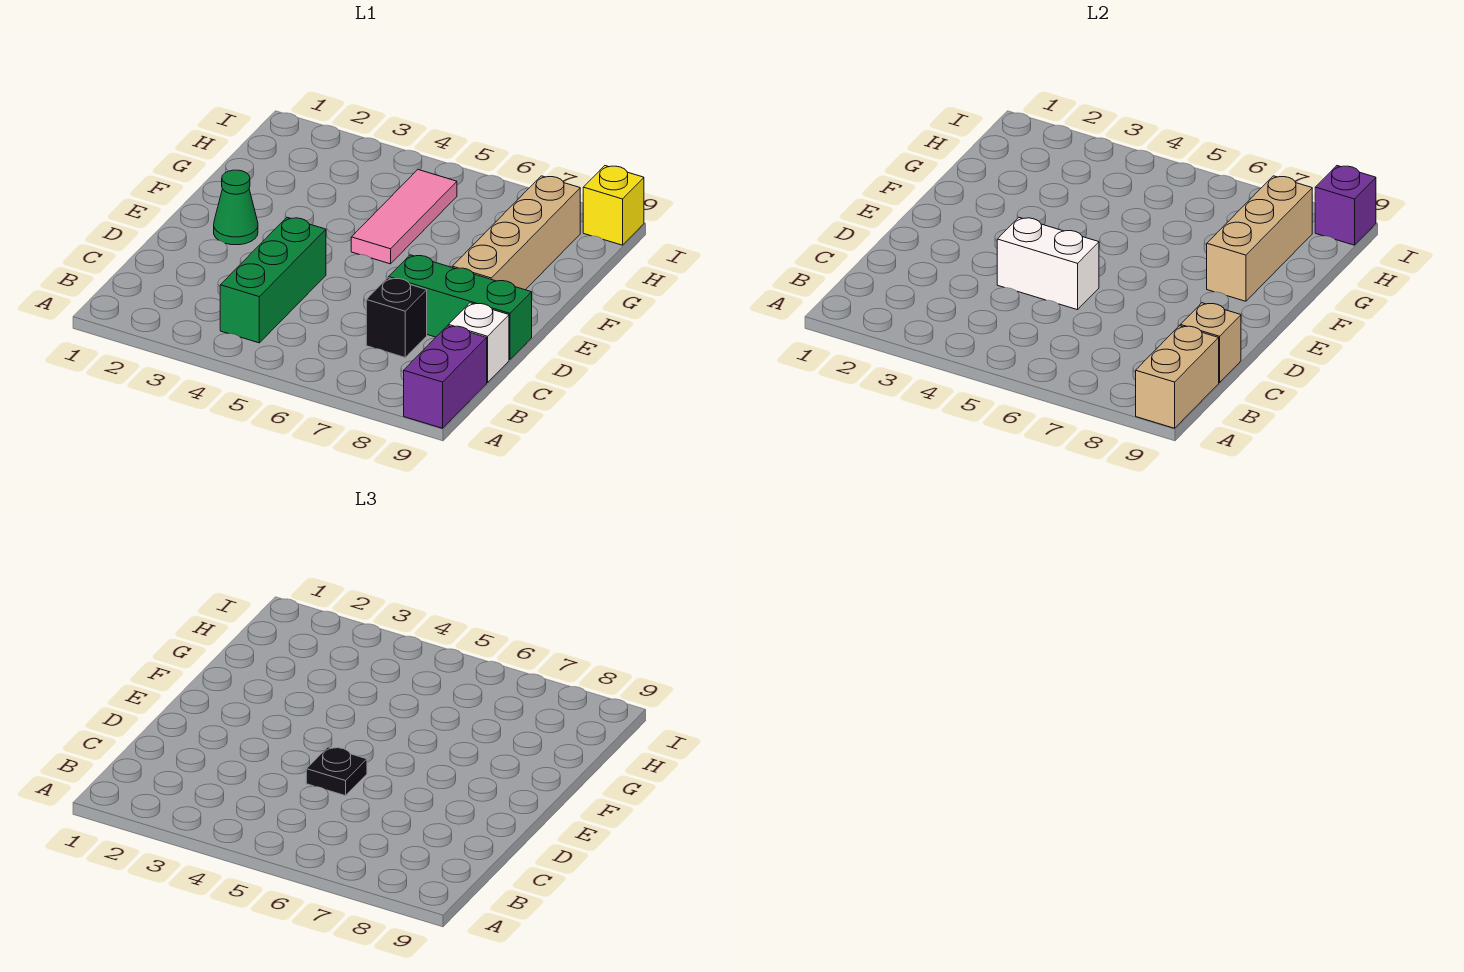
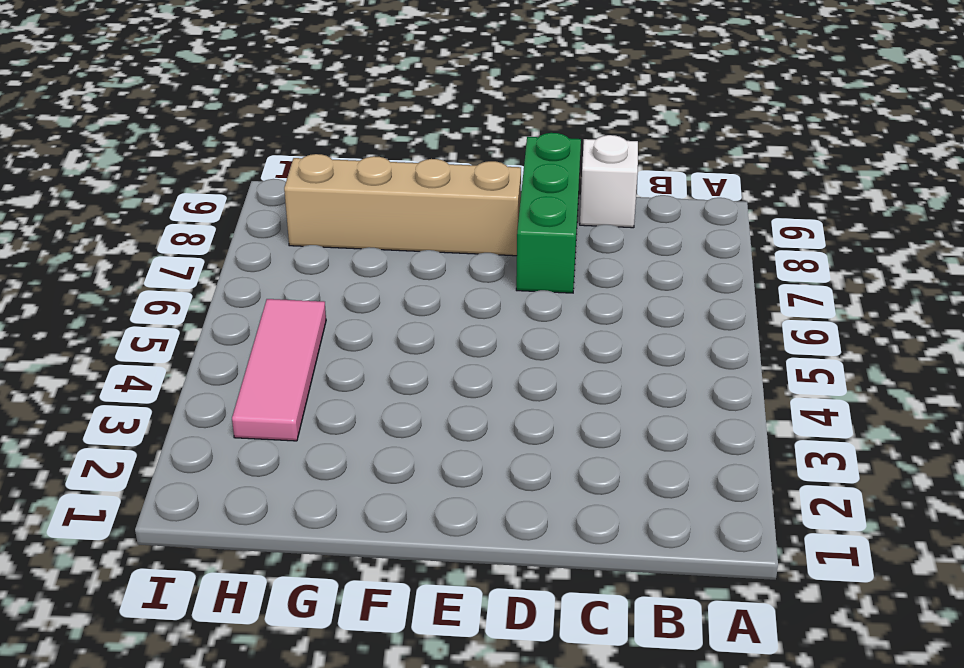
pink tile H3:H5 level 1 -> pink tile F5:H5 level 1
none -> purple brick A9:B9 level 1
none -> green brick B4:D4 level 1
none -> black brick C7 level 1

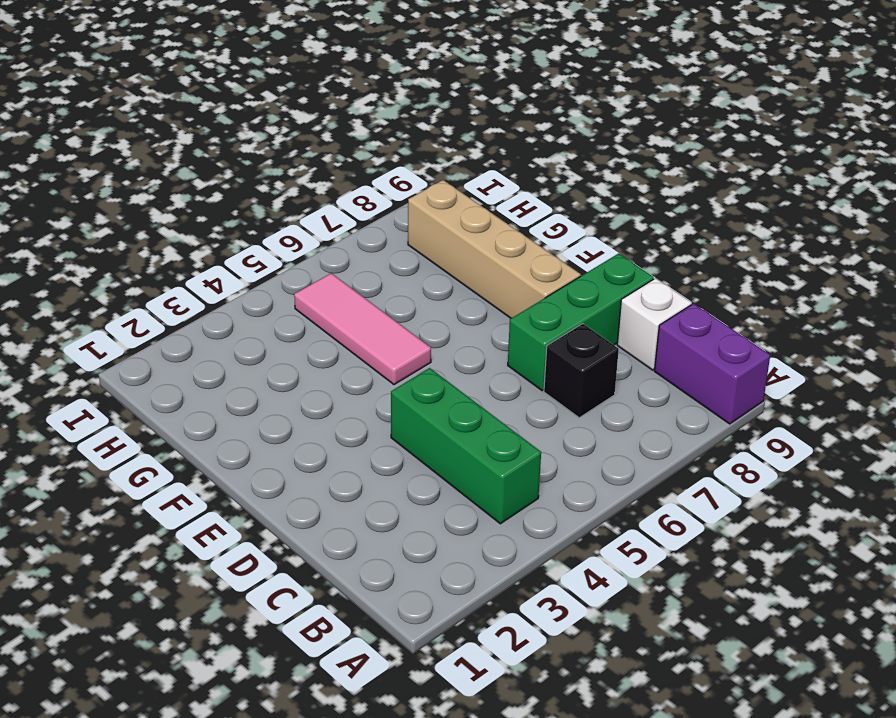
none -> green cone E2 level 1
none -> yellow brick I9 level 1
none -> tan brick A9:B9 level 2

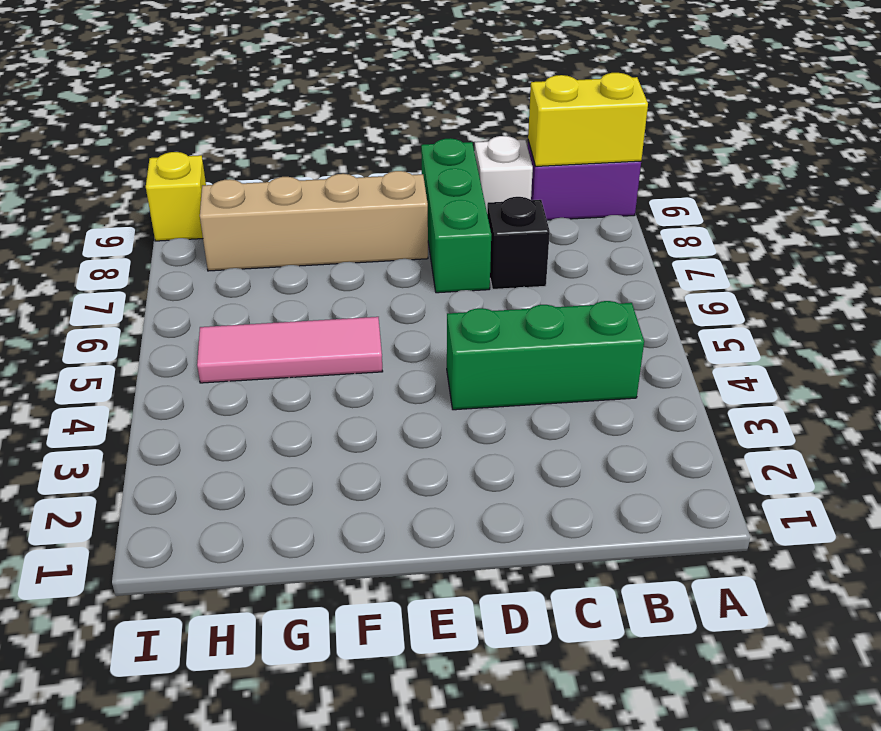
yellow brick A9:B9 level 2 -> tan brick A9:B9 level 2
none -> green cone E2 level 1
none -> tan brick C9 level 2
none -> white brick D4:D5 level 2

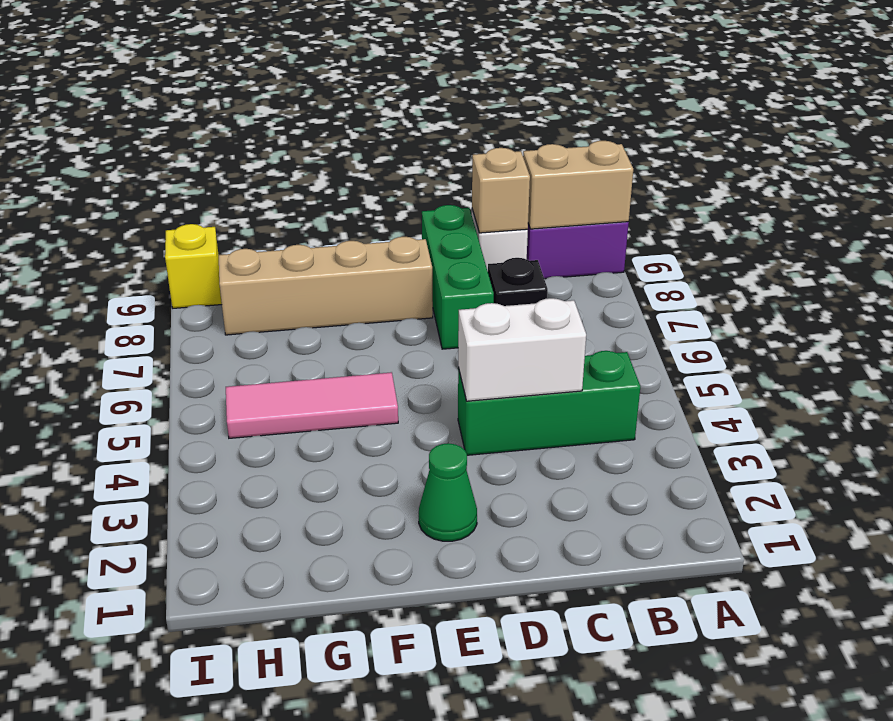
white brick C4:D4 level 2 -> white brick D4:D5 level 2
none -> tan brick F8:H8 level 2
none -> purple brick I9 level 2
none -> black plate D5 level 3

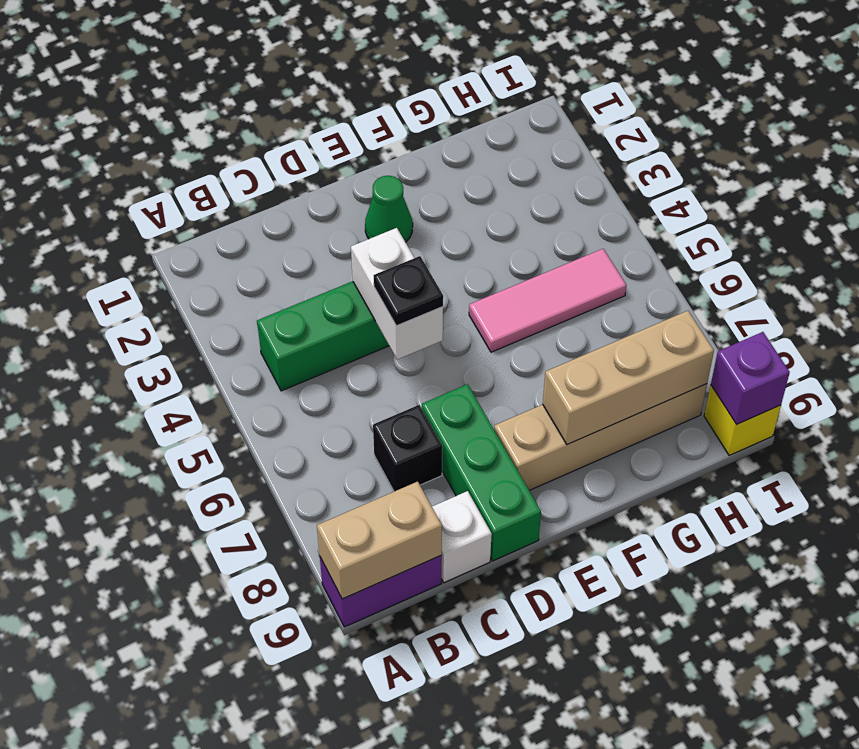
none -> tan brick C9 level 2

